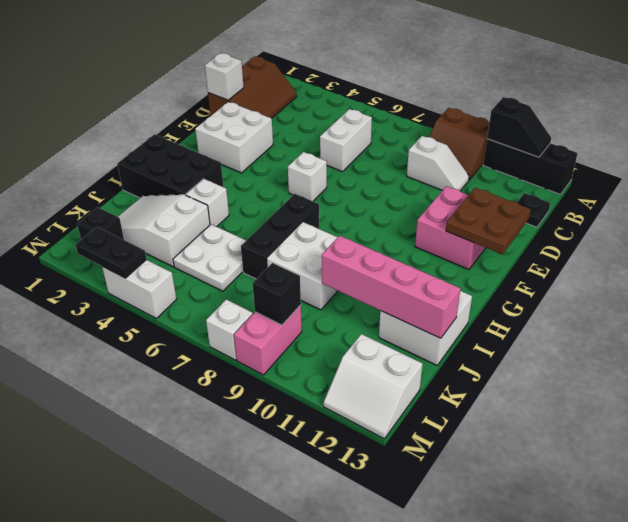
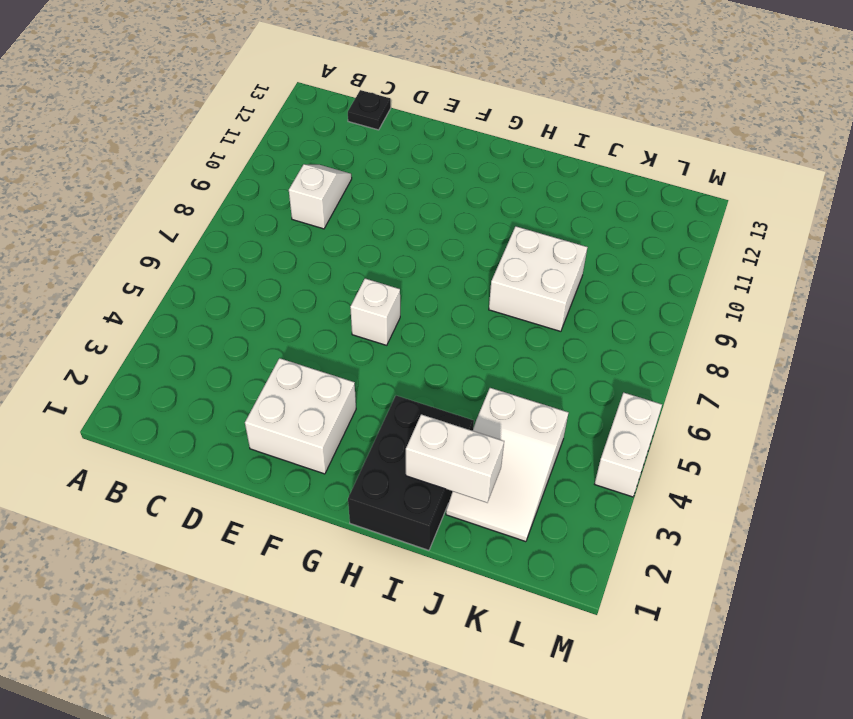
white brick I2:J2 level 2 -> white brick C6:D6 level 1
none -> brown slope A9:B10 level 1 top A
none -> black brick A11:A13 level 1
none -> brown slope B1:D2 level 1 top 1

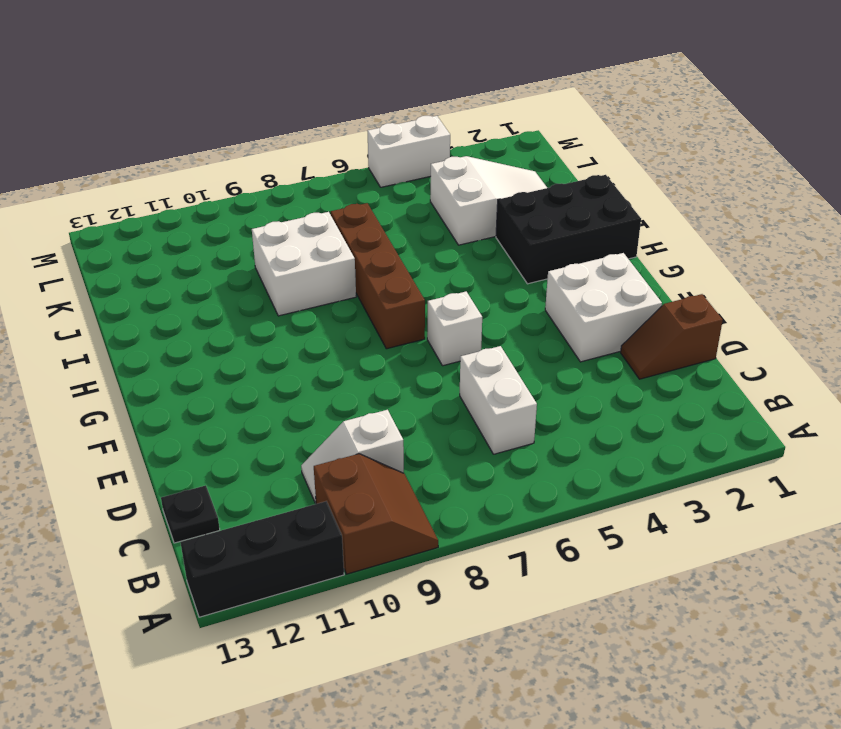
brown slope A9:B10 level 1 top 10 -> brown slope A9:B10 level 1 top A
brown slope D1:D2 level 1 top 1 -> brown slope B1:D2 level 1 top 1
brown brick G7:J7 level 1 -> black brick H7:J7 level 1
none -> pink brick E11:F12 level 1
none -> white brick I4 level 1
none -> white brick I12:J13 level 1

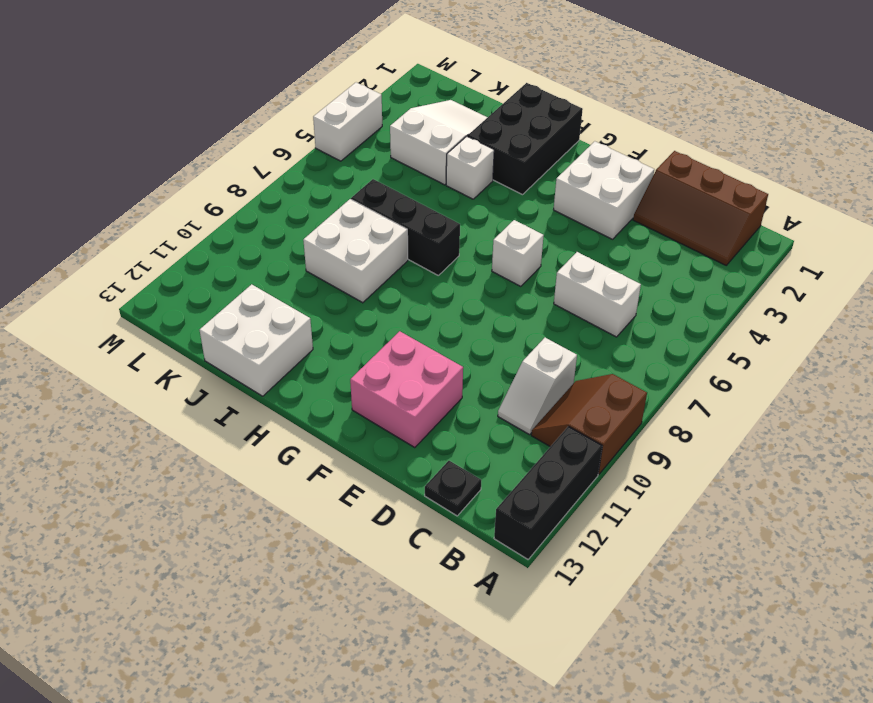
none -> white plate J5:K6 level 1
none -> black brick L2 level 1
none -> pink brick L9:M9 level 1

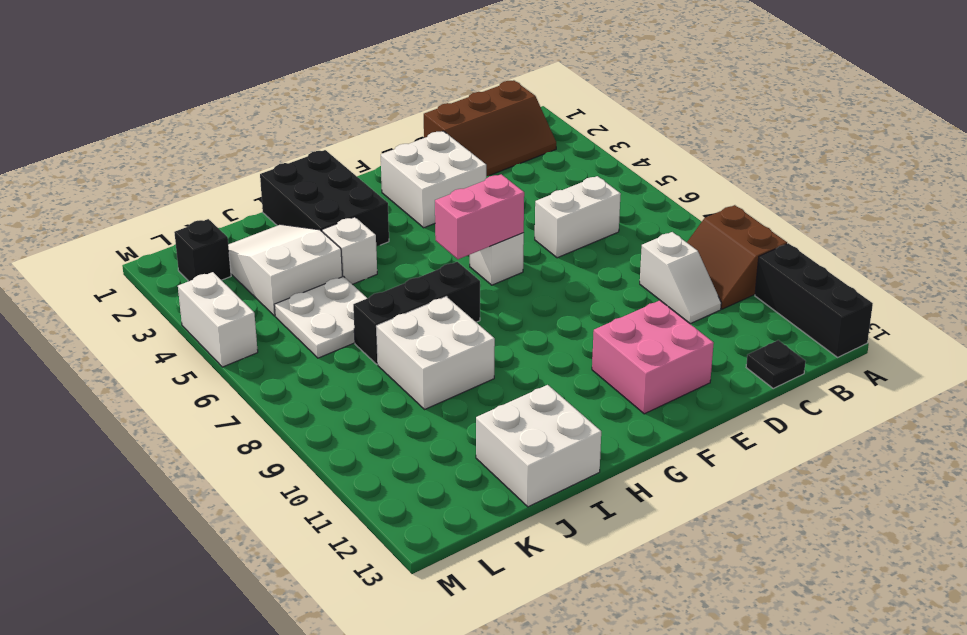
pink brick F6:G6 level 2 -> pink brick L9:M9 level 1
none -> white slope L12:M13 level 1 top L
none -> white brick M8 level 1
none -> black slope A11:A12 level 2 top 11

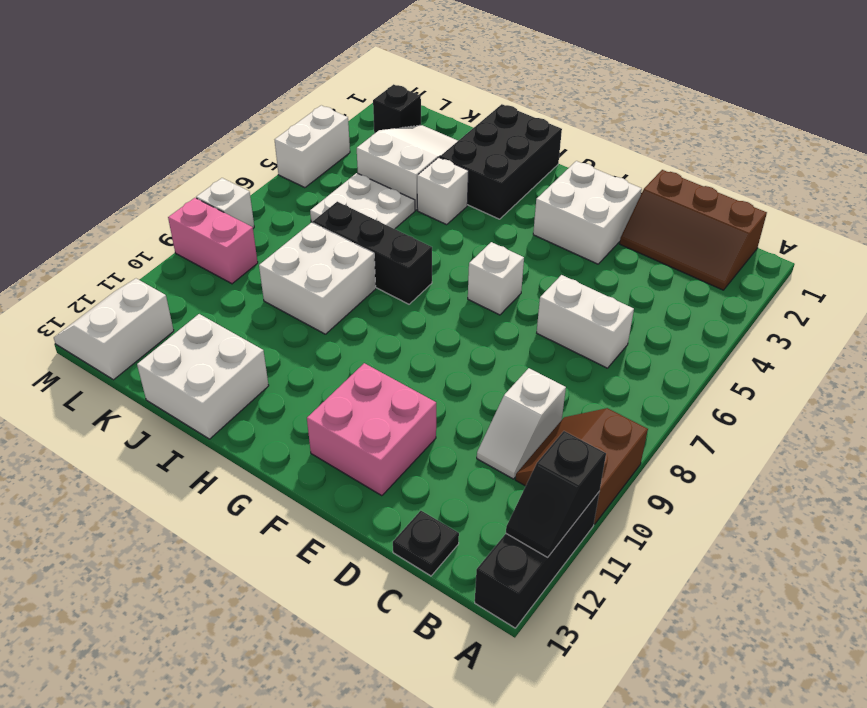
none -> white brick D1 level 2
none -> brown plate E12:F13 level 2
none -> pink brick J10:J13 level 2

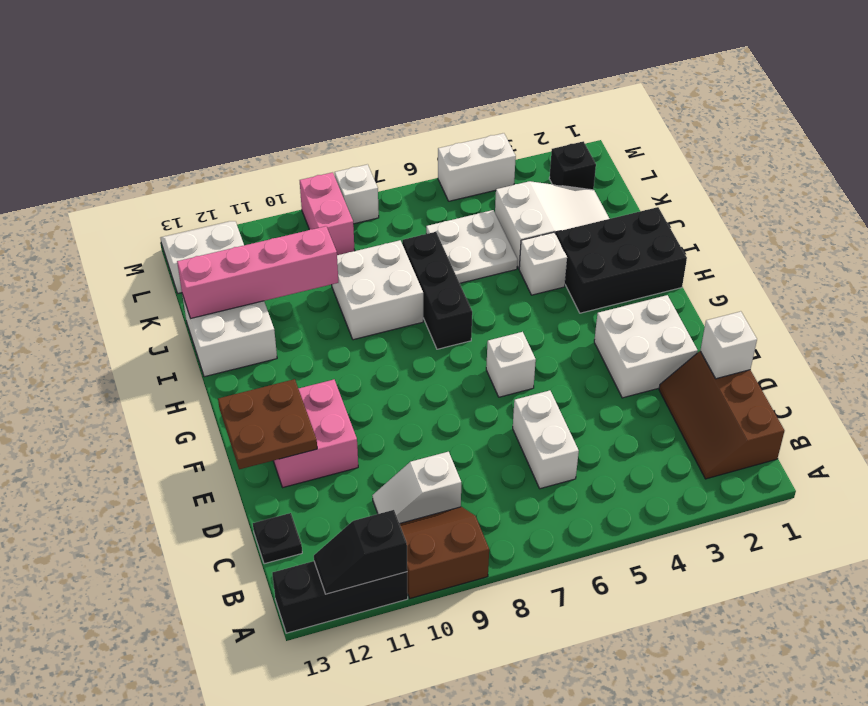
none -> black brick L9 level 2
none -> black plate M3:M4 level 2

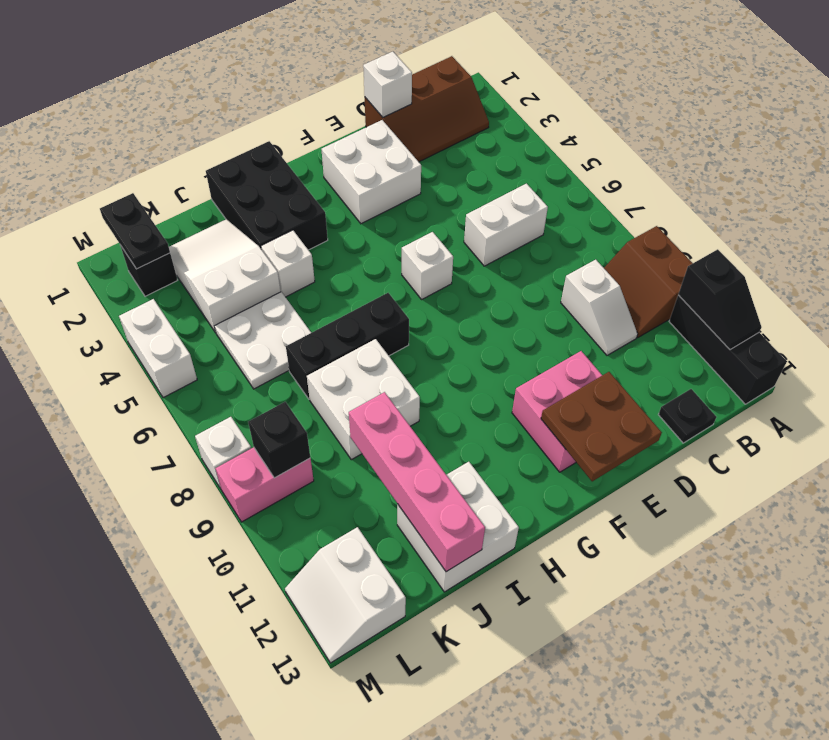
black plate L1:L2 level 2 -> black plate M3:M4 level 2

